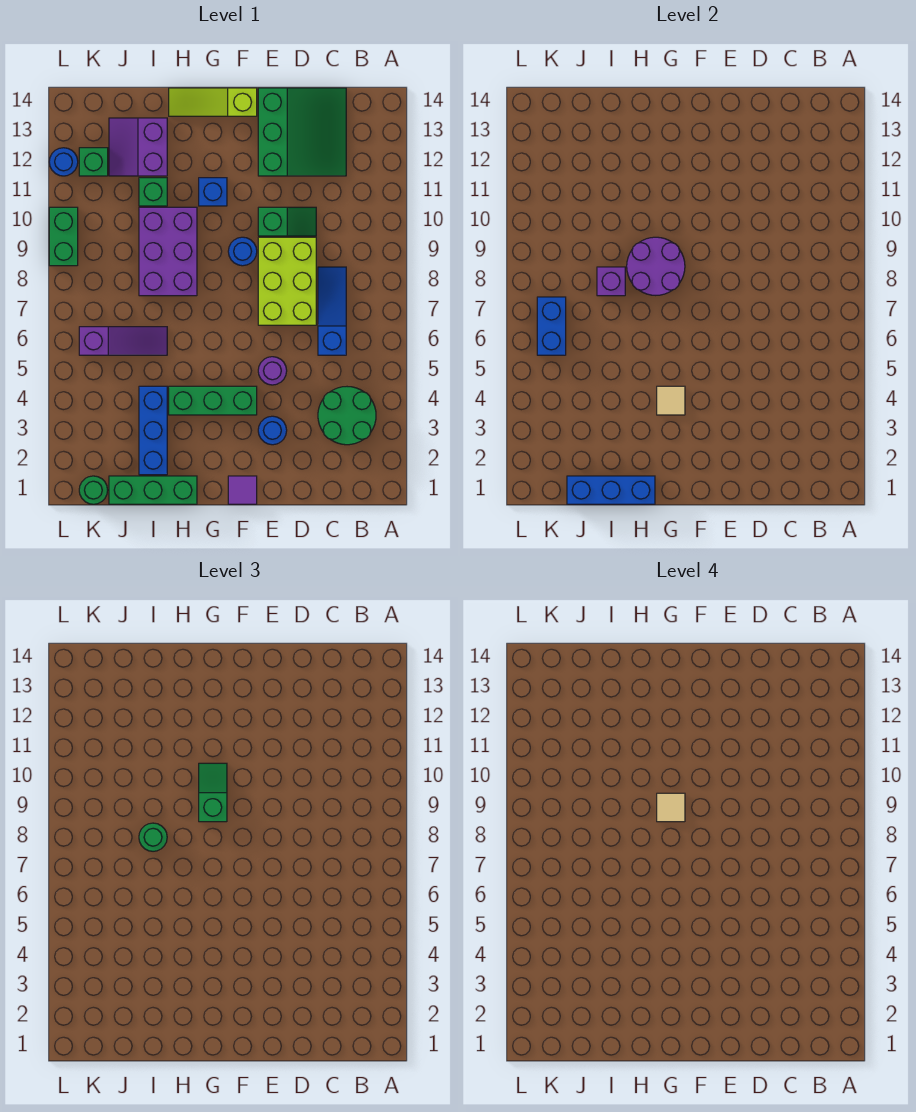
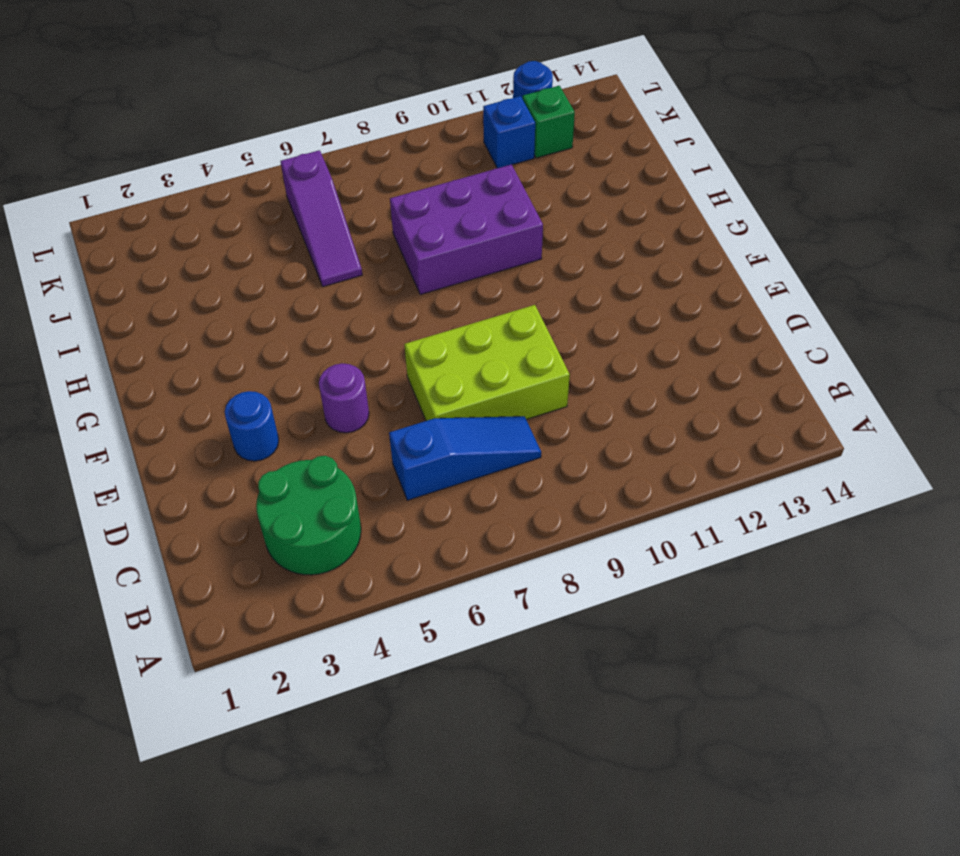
blue brick K11 level 1 -> blue brick G11 level 1
none -> green slope C12:E14 level 1 top E
none -> green slope D10:E10 level 1 top E
none -> purple tile F1 level 1
none -> green brick F4:H4 level 1

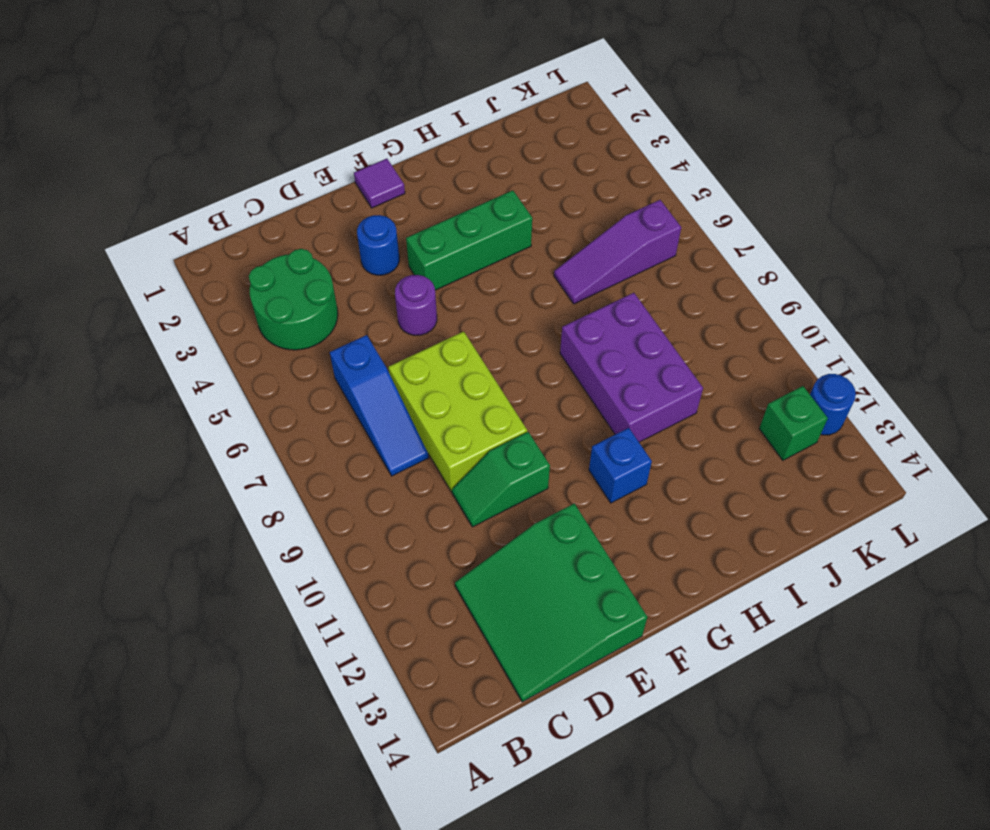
none -> blue round brick F9 level 1
none -> lime slope F14:H14 level 1 top F
none -> green brick H1:J1 level 1
none -> blue brick I2:I4 level 1

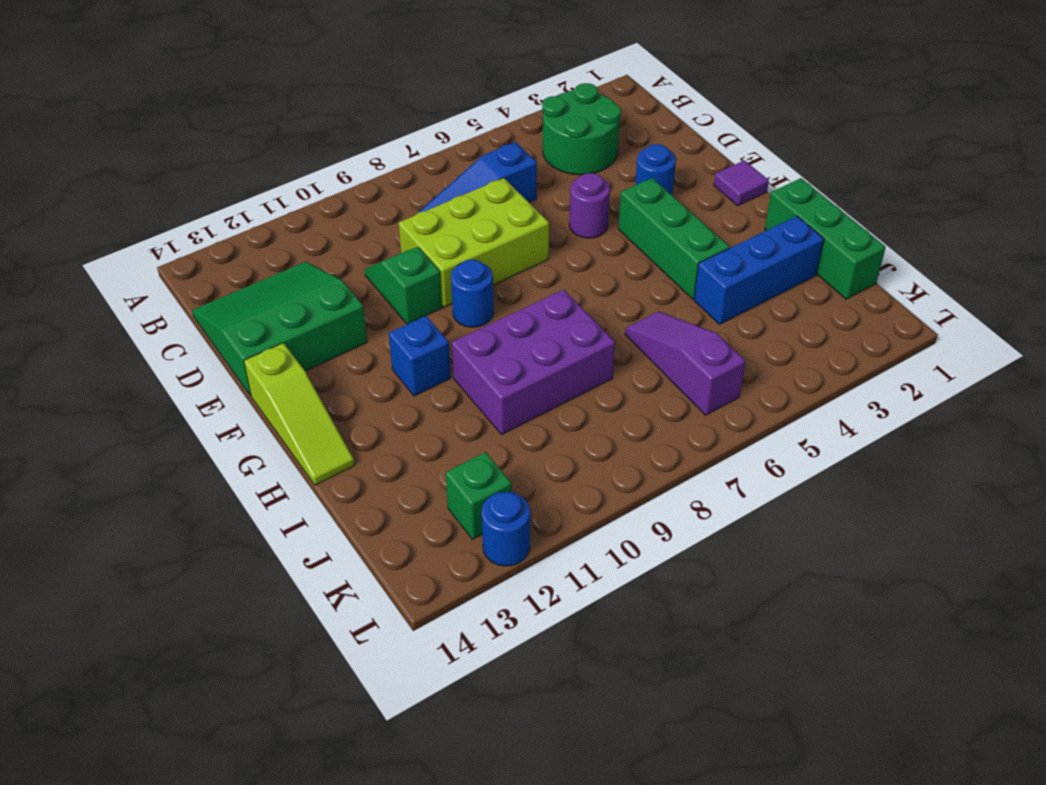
none -> green brick I11 level 1
none -> purple slope I12:J13 level 1 top I
none -> green round brick K1 level 1
none -> green brick L9:L10 level 1

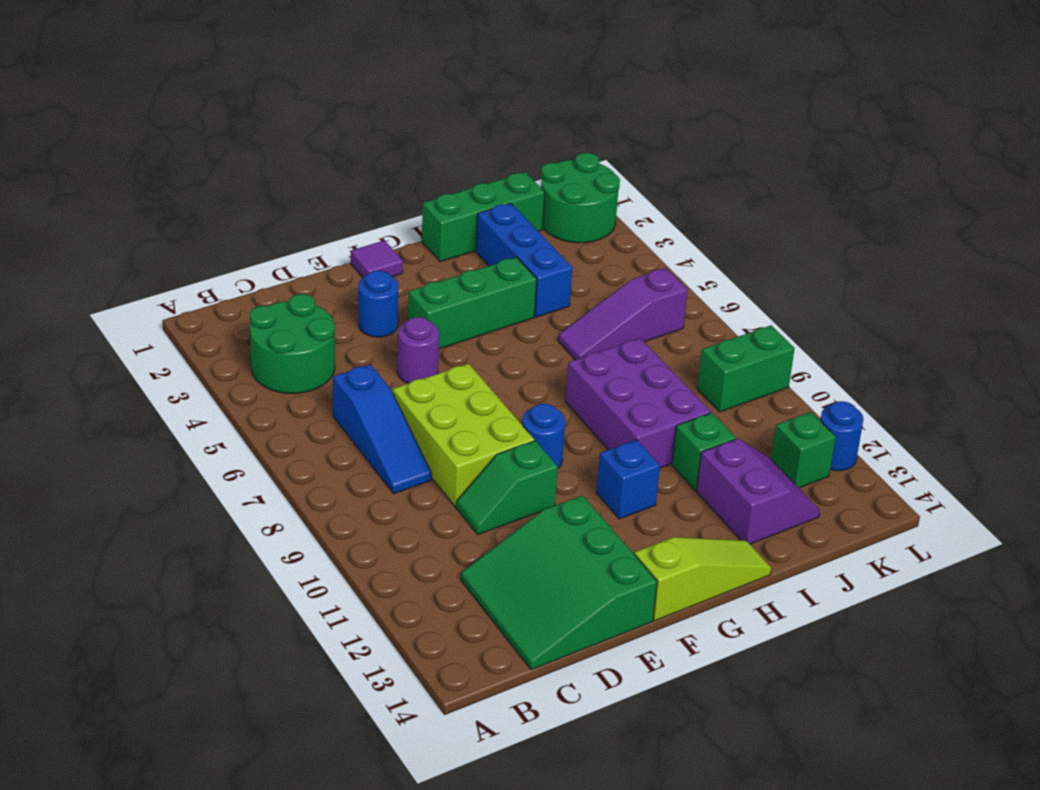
green round brick K1:L2 level 1 -> green round brick K1 level 1
green brick K9:L9 level 1 -> green brick L9:L10 level 1
none -> tan tile G4 level 2
none -> purple round brick G8:H9 level 2
none -> blue brick H1:J1 level 2
none -> purple brick I8 level 2

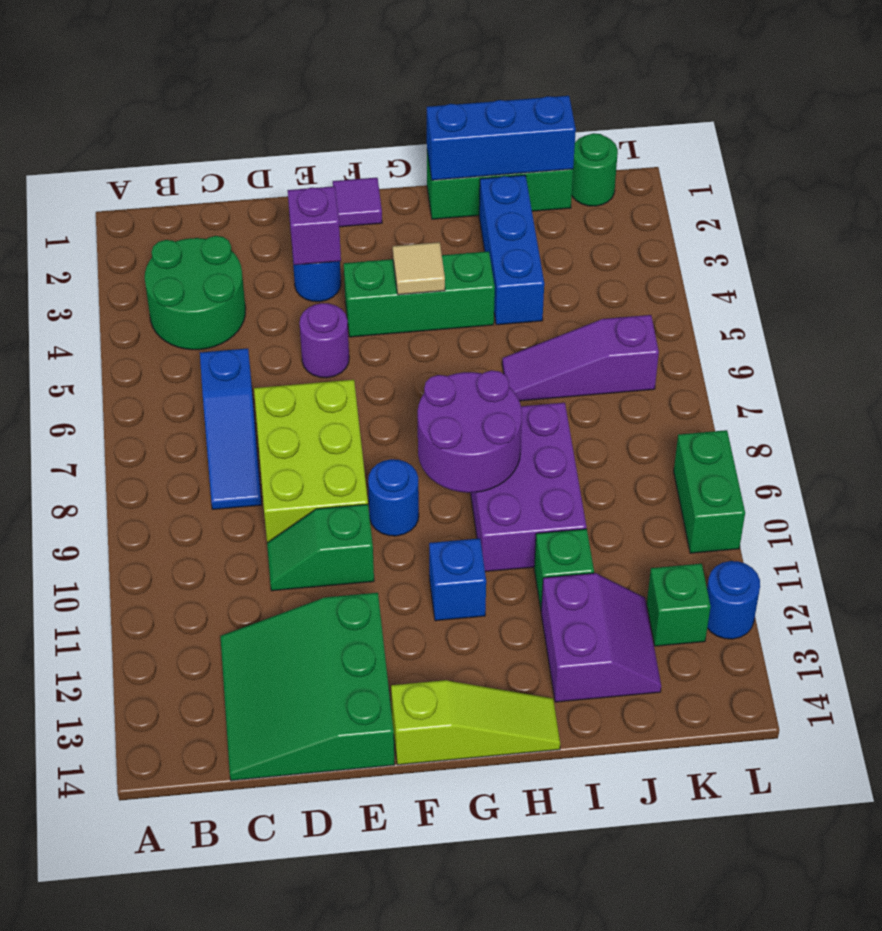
purple brick E3 level 2 -> purple brick I8 level 2
none -> blue brick K6:K7 level 2
none -> green slope G9:G10 level 3 top 9
none -> green round brick I8 level 3
none -> tan tile G9 level 4

